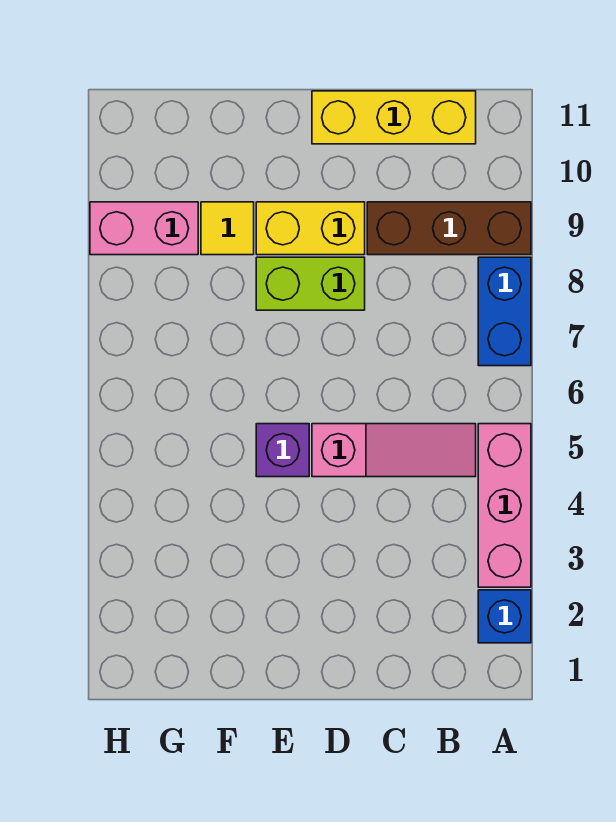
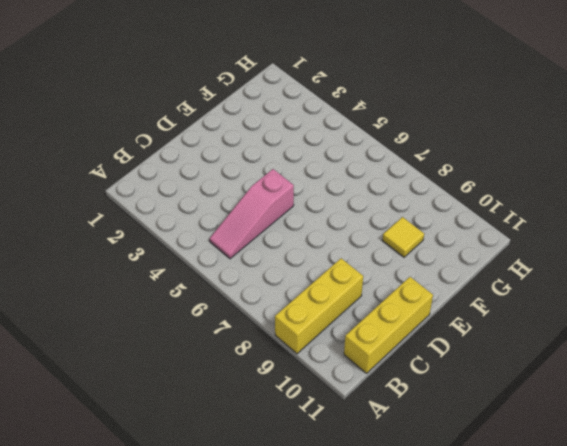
yellow brick A9:C9 level 1 -> brown brick A9:C9 level 1
none -> blue brick A2 level 1
none -> pink brick A3:A5 level 1

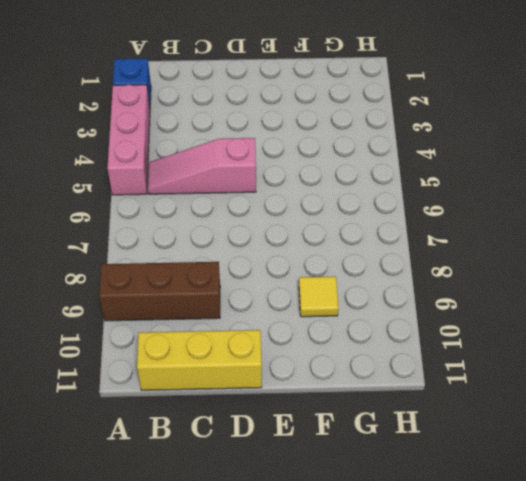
none -> blue brick A7:A8 level 1
none -> lime brick D8:E8 level 1

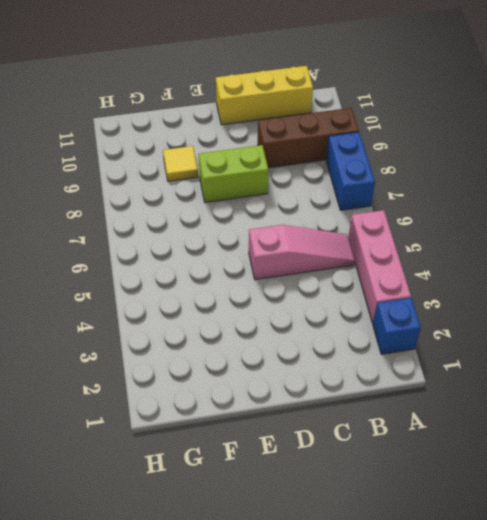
none -> yellow brick D9:E9 level 1
none -> purple brick E5 level 1

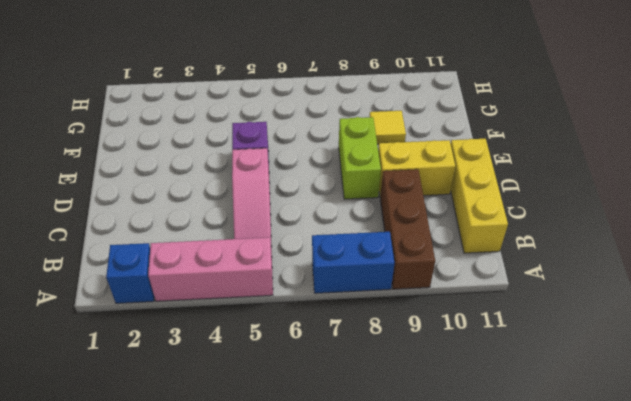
yellow brick D9:D10 level 1 -> yellow brick D9:E9 level 1
none -> pink brick G9:H9 level 1

